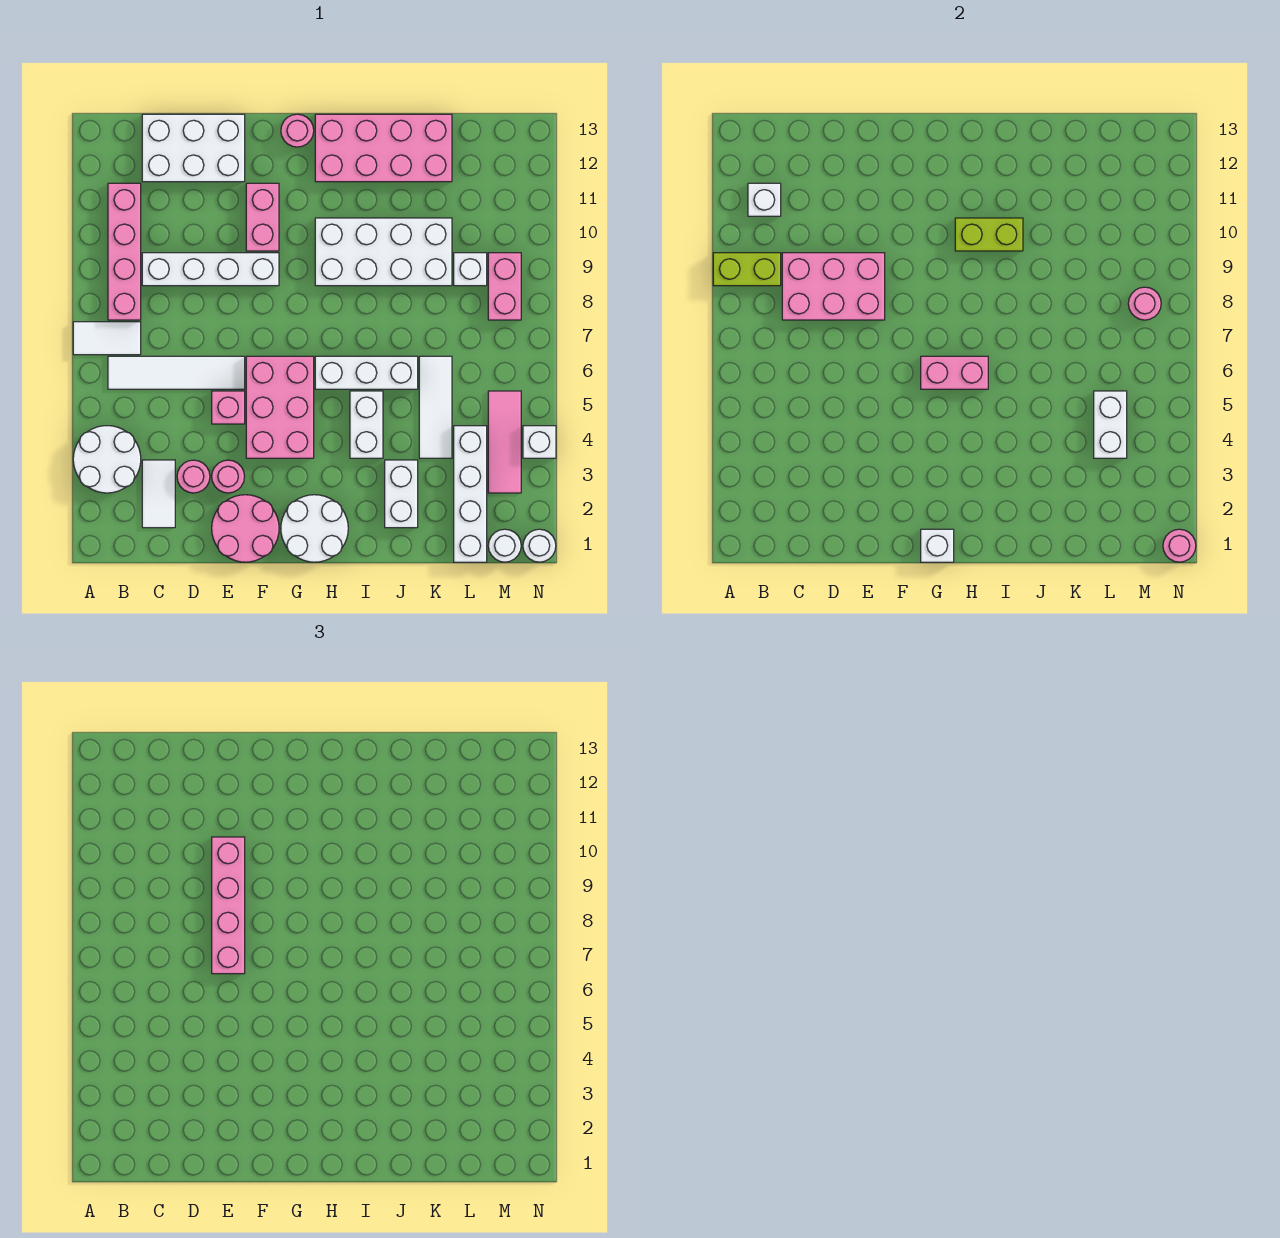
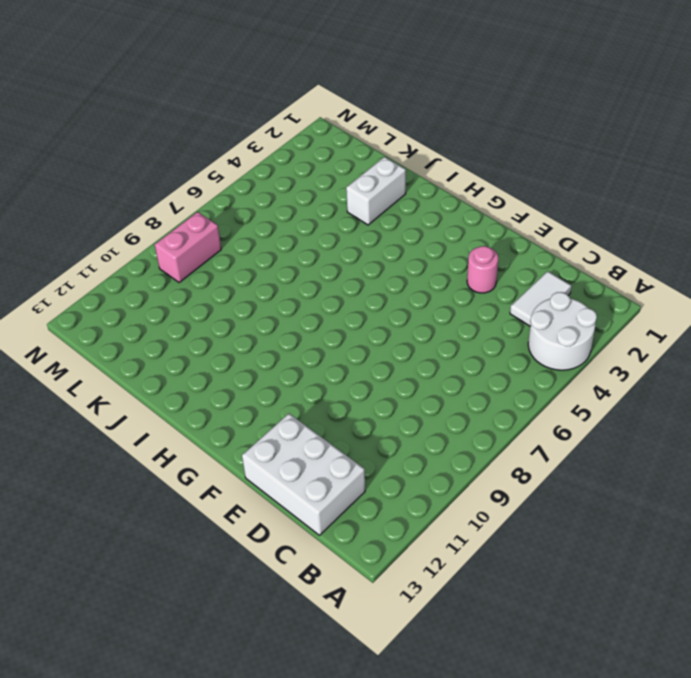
none -> white tile A7:B7 level 1
none -> white tile B6:E6 level 1
none -> pink brick B8:B11 level 1
none -> white brick C9:F9 level 1

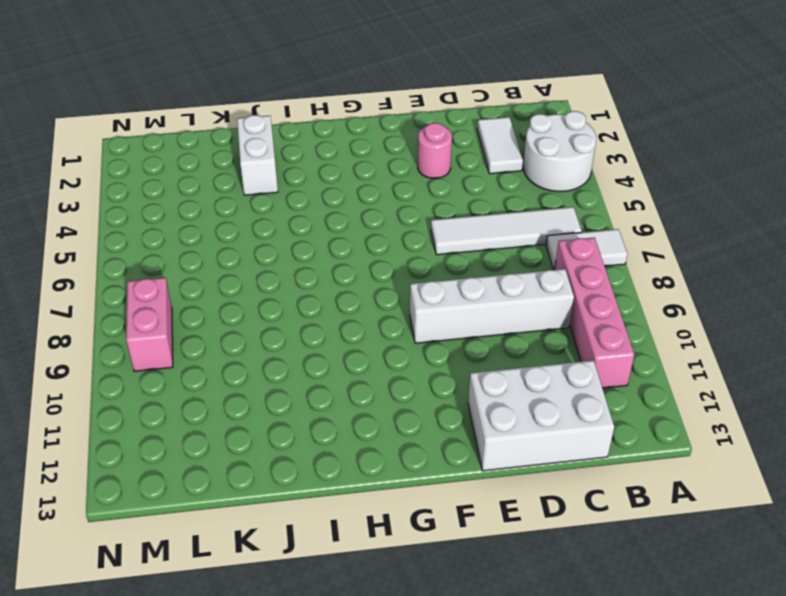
none -> pink round brick D3 level 1
none -> pink round brick E1:F2 level 1
none -> pink brick E5 level 1
none -> pink brick F4:G6 level 1

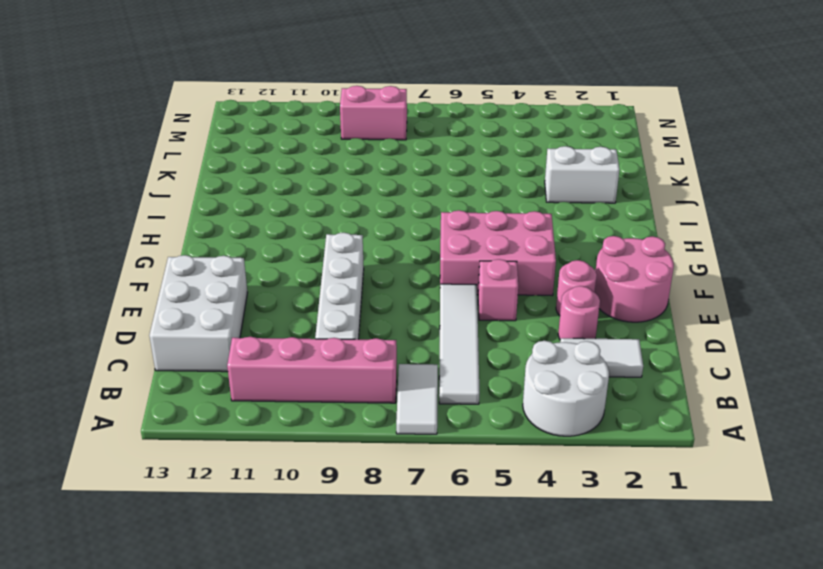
none -> pink brick F10:F11 level 1
none -> white round brick G1:H2 level 1
none -> pink round brick G13 level 1
none -> white brick H6:J6 level 1

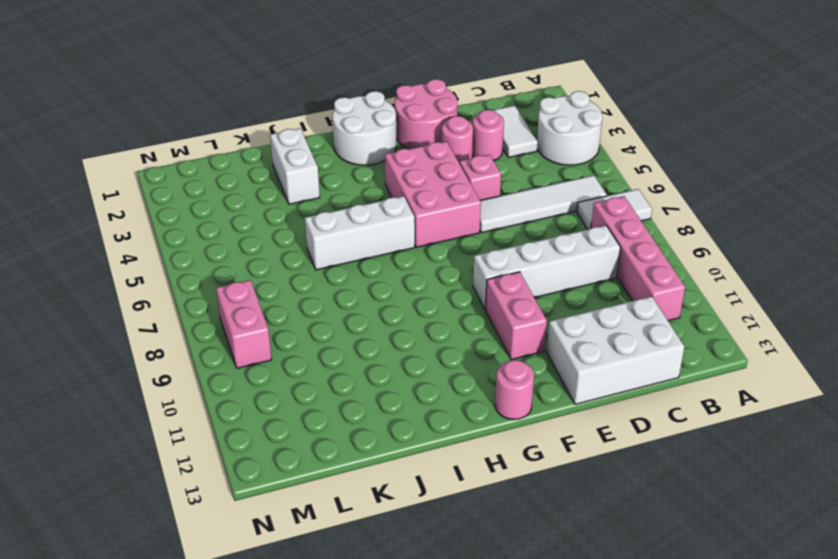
none -> white brick H9:K10 level 1
none -> pink brick H12:K13 level 1
none -> white brick I4:I5 level 1
none -> white tile K4:K6 level 1

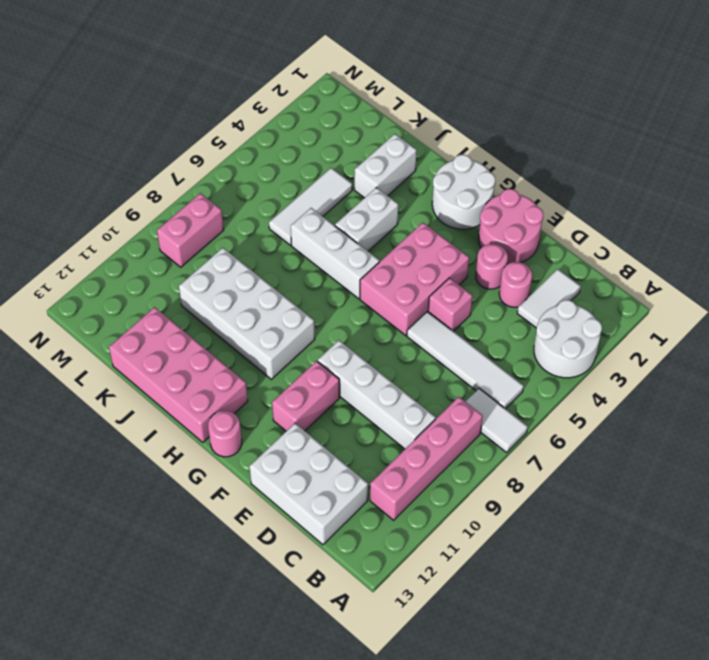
none -> white brick L1:L4 level 1
none -> white brick L9 level 1
none -> white round brick M1 level 1
none -> pink tile M3:M5 level 1

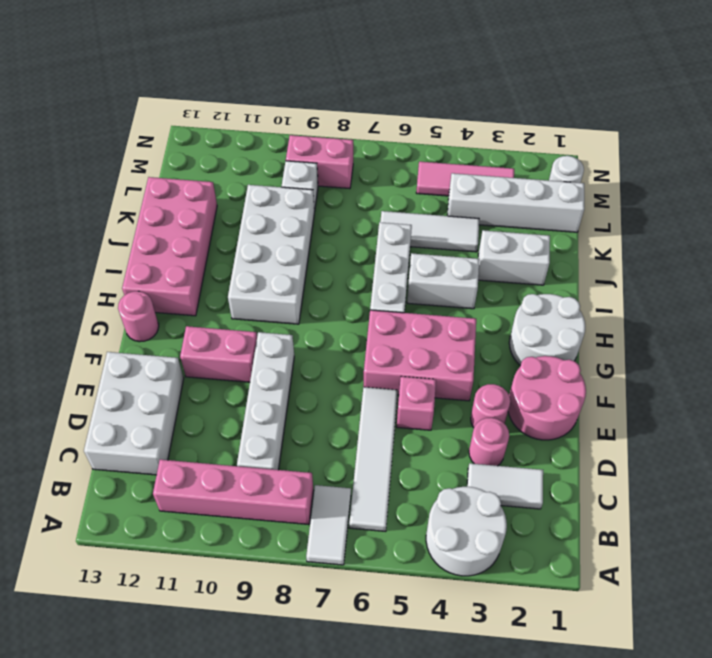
none -> white round brick N1 level 1
none -> white brick N4 level 1
none -> lime brick A9:B9 level 2
none -> white brick B11 level 2

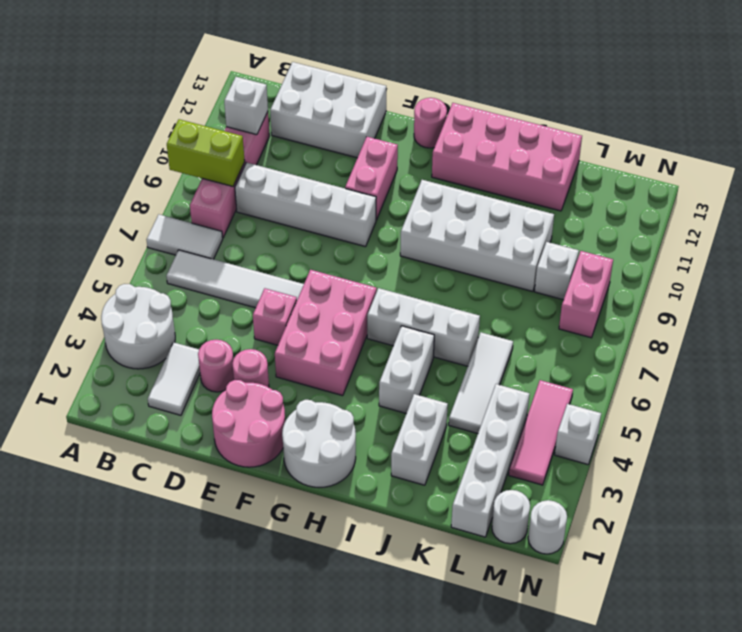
none -> pink brick C8:E9 level 2
none -> white brick G1 level 2
none -> pink brick G6:H6 level 2
none -> lime brick H10:I10 level 2

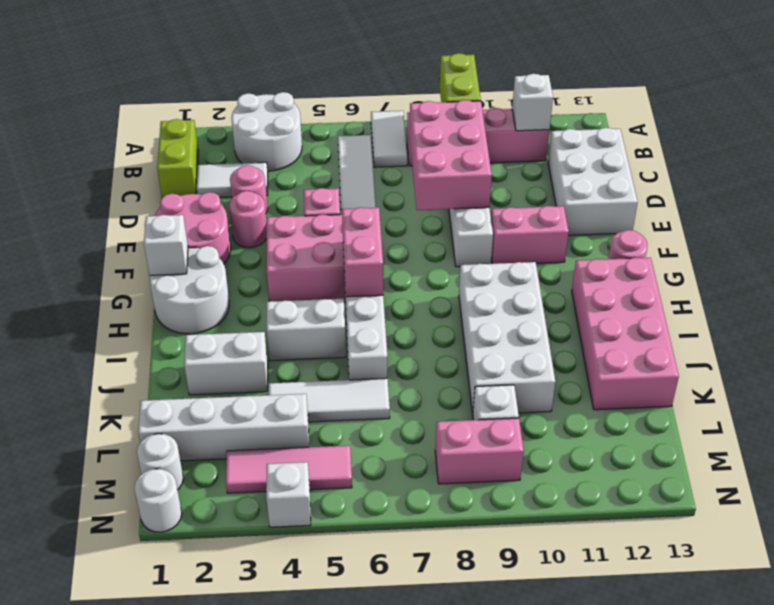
lime brick B1:C1 level 1 -> lime brick H10:I10 level 2
none -> white brick L4:L5 level 2
none -> pink round brick M8 level 2
none -> pink round brick N1 level 2
none -> pink brick E7:E10 level 3

